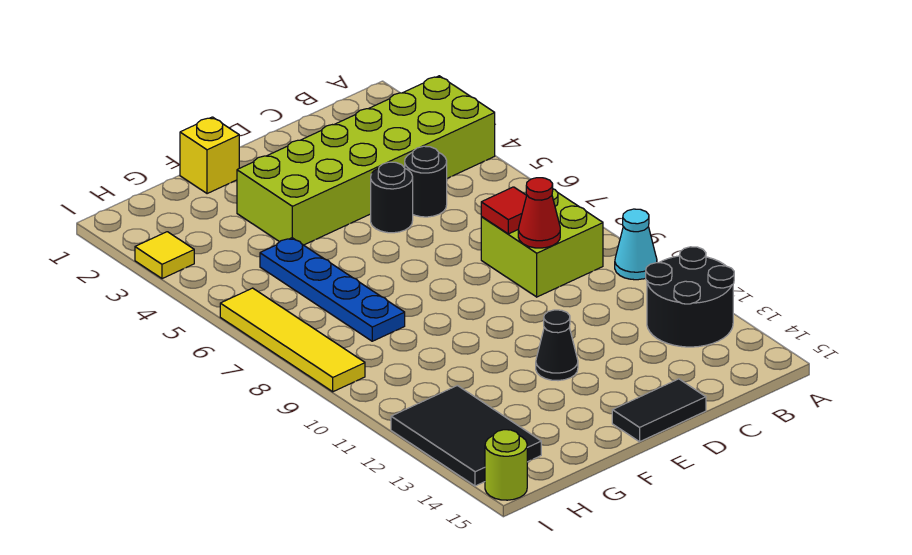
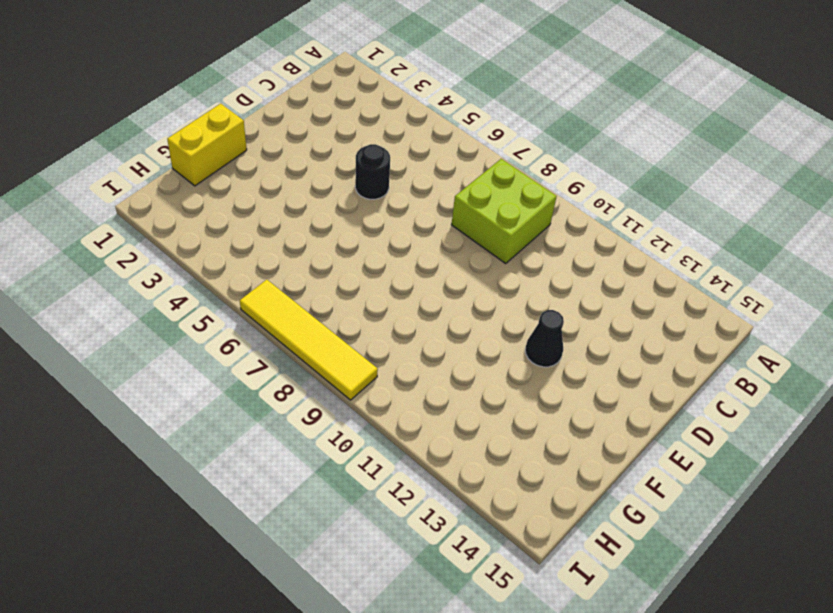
yellow brick F1:G1 level 1 -> yellow brick F1 level 1
none -> lime brick A3:F4 level 1
none -> cyan cone A10 level 1
none -> black round brick A12:B13 level 1

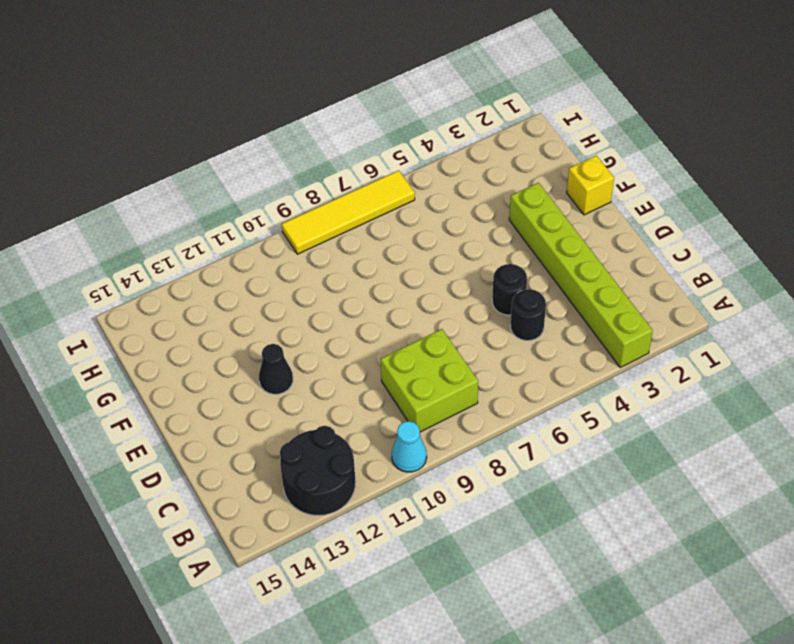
lime brick A3:F3 level 1 -> lime brick A3:F4 level 1
none -> black tile D15:E15 level 1
none -> blue plate G5:G8 level 1
none -> black tile H12:I14 level 1

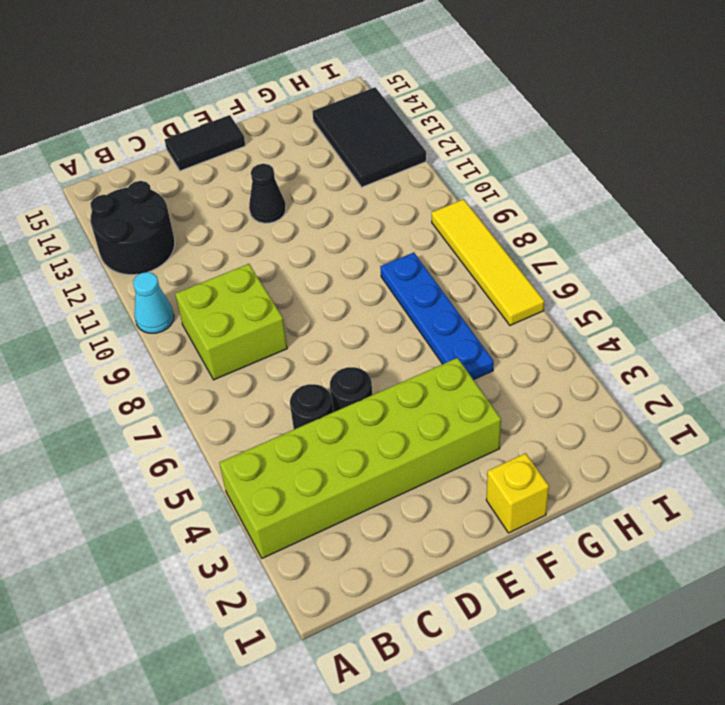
none -> yellow tile I3 level 1
none -> lime round brick I15 level 1
none -> red tile C8 level 2

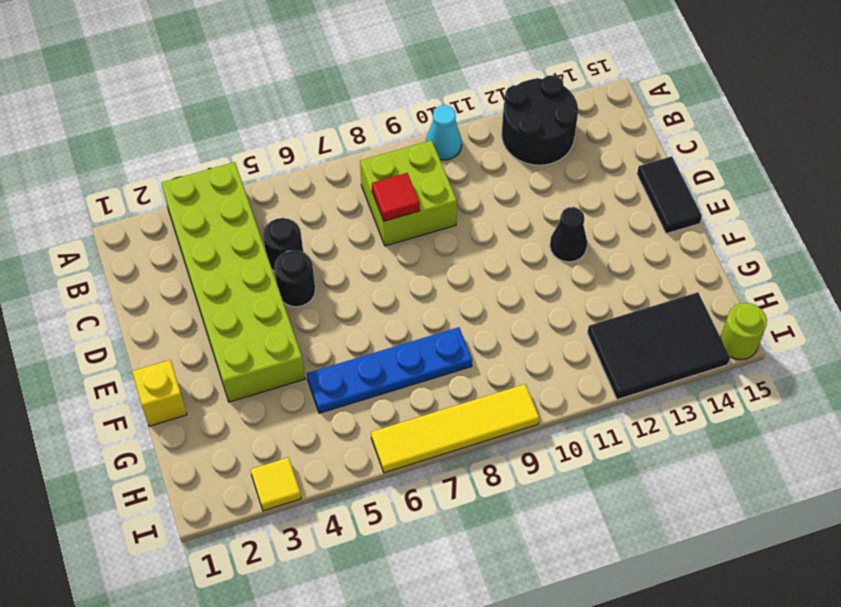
none -> red cone C9 level 2

